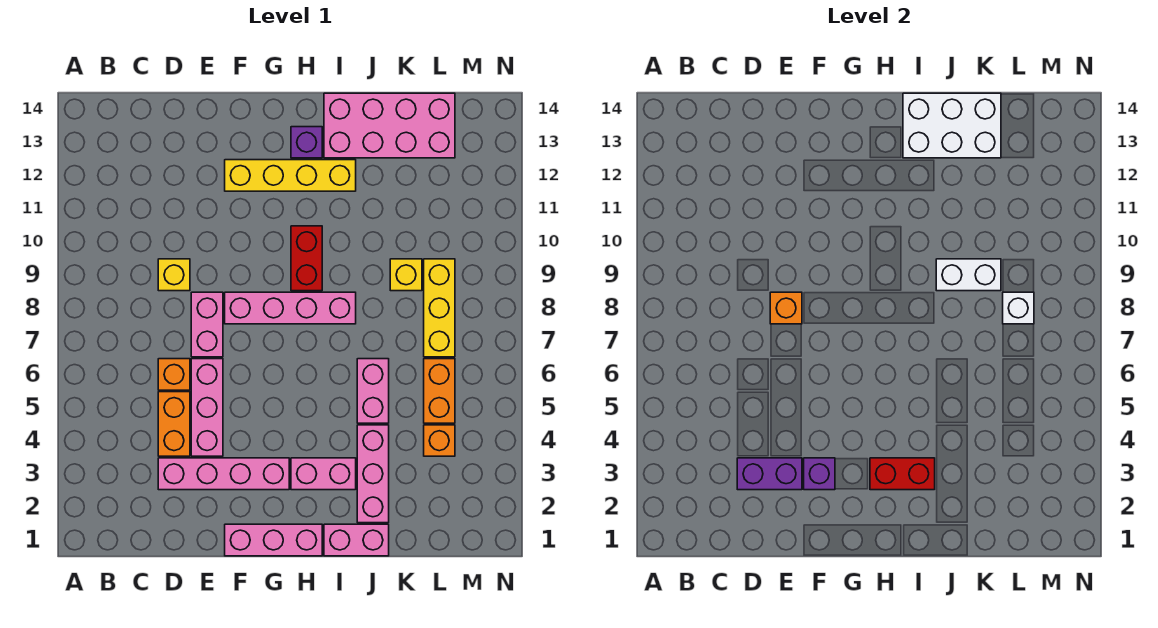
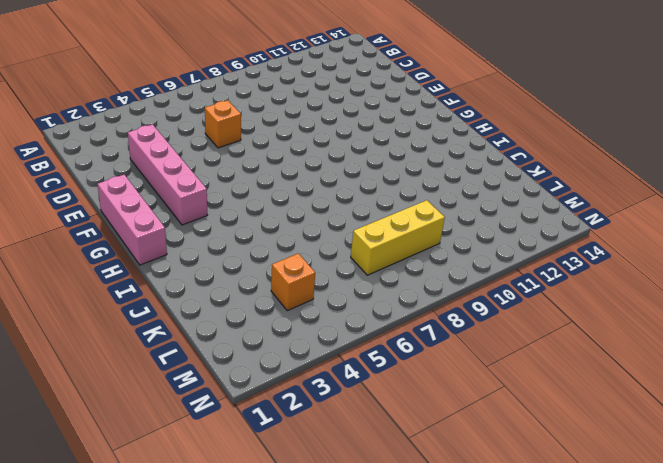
none -> orange brick D4:D5 level 1
none -> yellow brick D9 level 1
none -> pink brick E4:E6 level 1

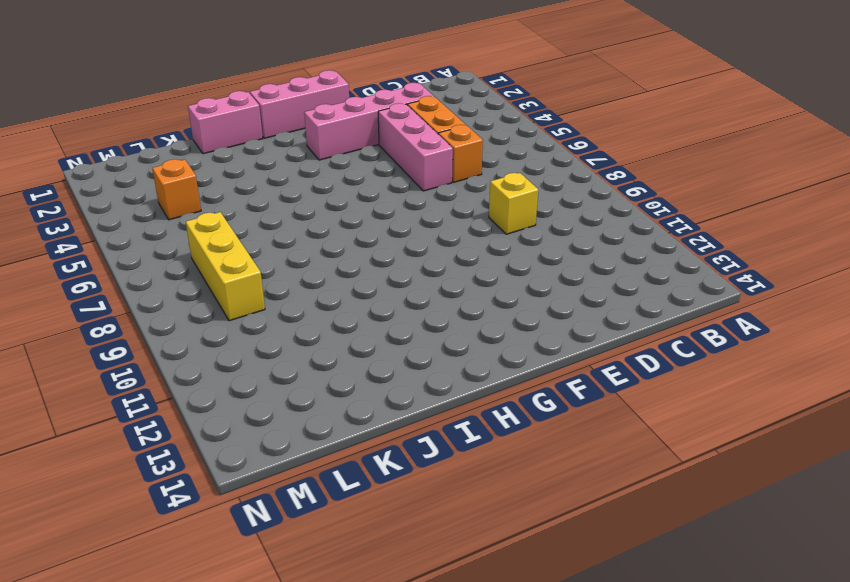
none -> pink brick E7:E8 level 1
none -> pink brick F8:I8 level 1
none -> yellow brick F12:I12 level 1

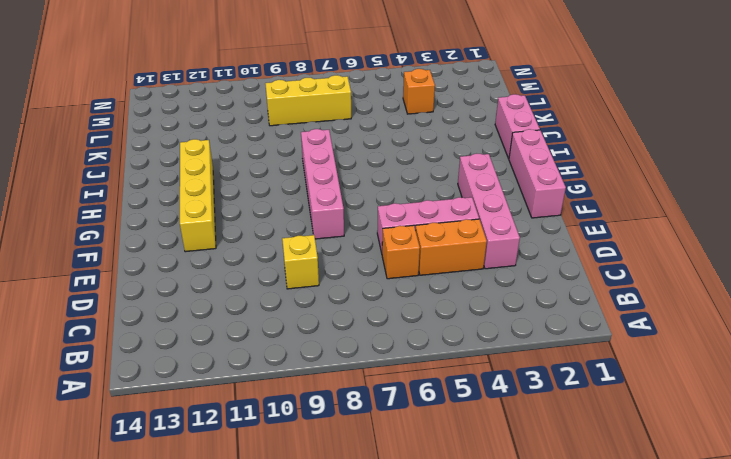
none -> pink brick E7:E8 level 1
none -> pink brick H3:I3 level 1
none -> red brick H9:H10 level 1

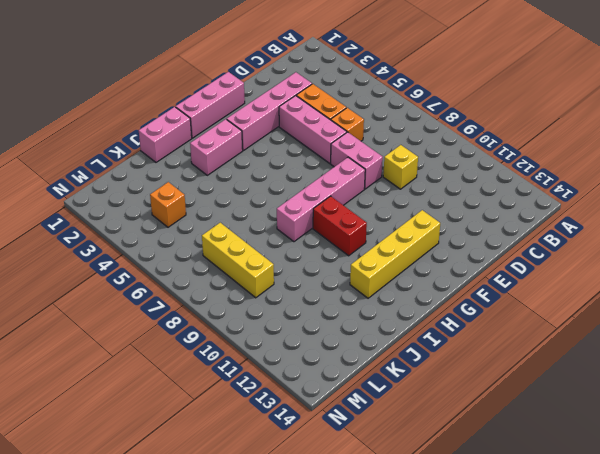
none -> purple brick H13 level 1
none -> pink brick I13:L14 level 1
none -> pink brick J2:J4 level 1

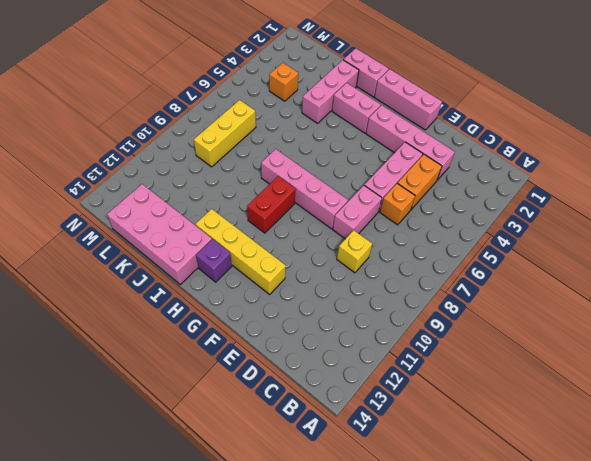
none -> pink brick J5:J6 level 1
none -> yellow brick K9 level 1
none -> orange brick L5:L6 level 1

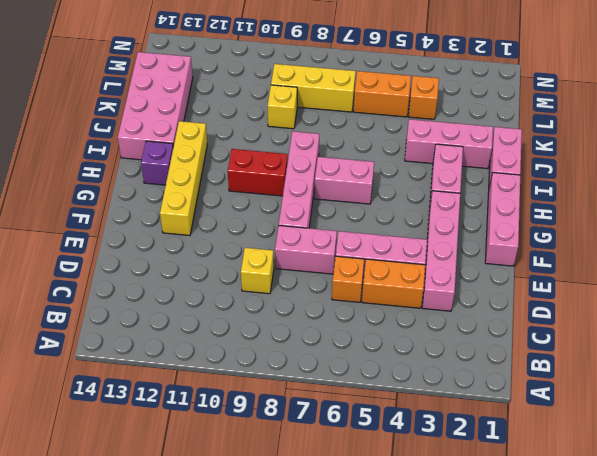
pink brick H6:H7 level 1 -> pink brick J5:J6 level 1
none -> purple brick D3:E3 level 2
none -> orange brick E8 level 2
none -> purple brick F3 level 2

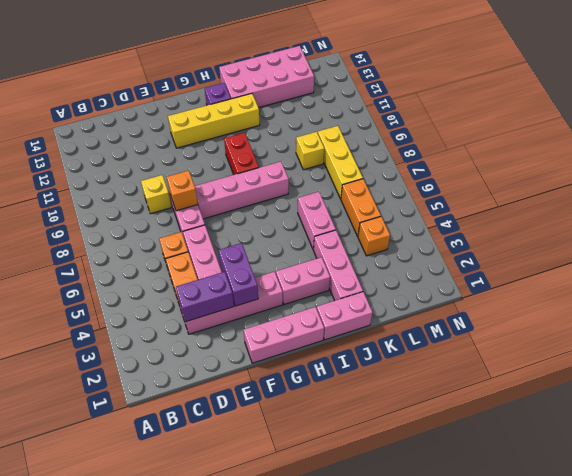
purple brick F3:F4 level 2 -> purple brick F3 level 2
none -> red brick H3:I3 level 2
none -> white brick I13:K14 level 2
none -> white brick J9:K9 level 2

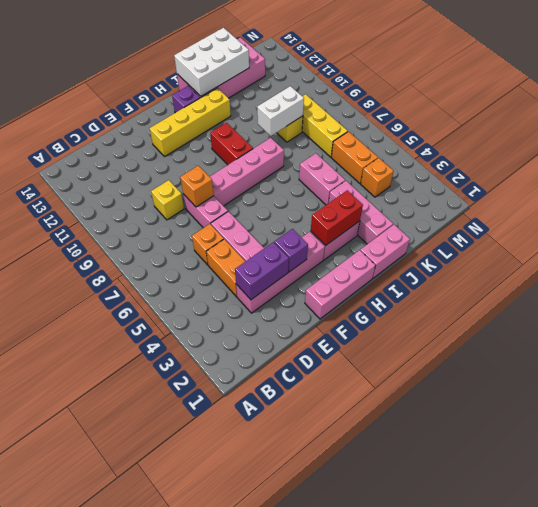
none -> white brick L8 level 2

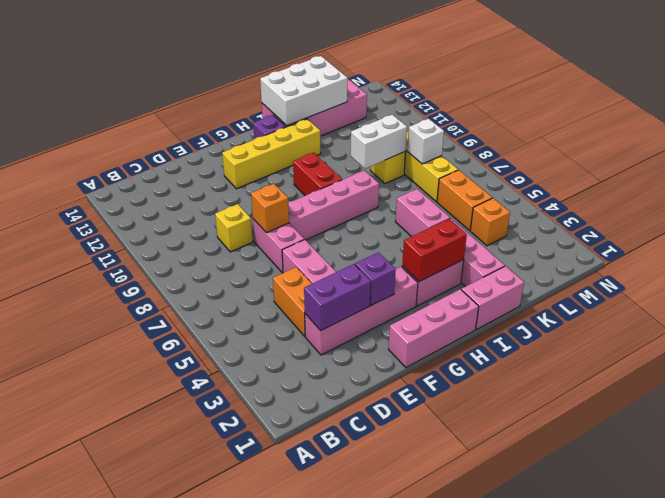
none -> orange brick D6 level 1

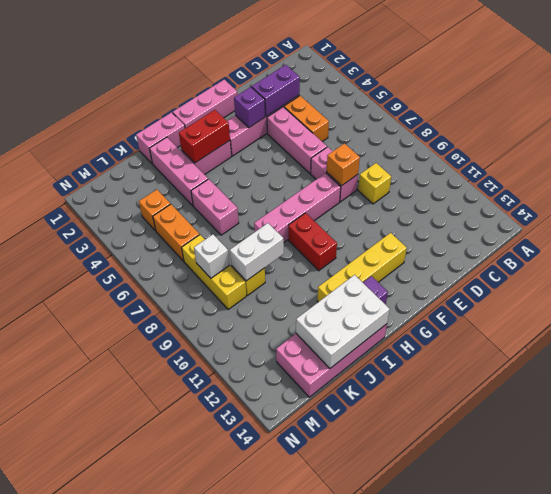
none -> orange brick D6 level 1

